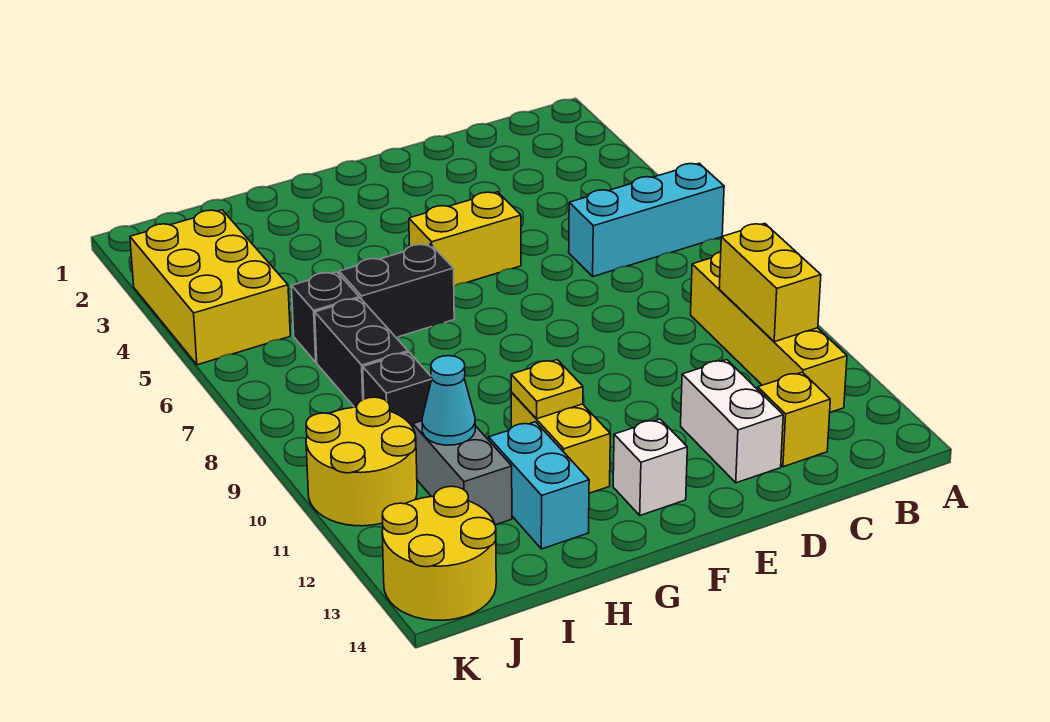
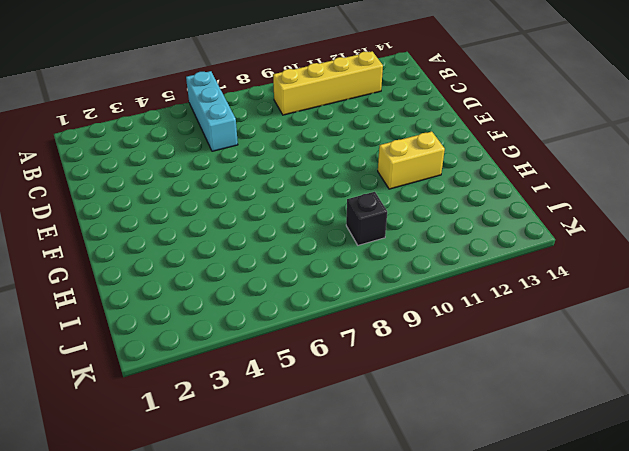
none -> yellow brick C13 level 1
none -> white brick D12:D13 level 1
none -> yellow brick E5:F5 level 1

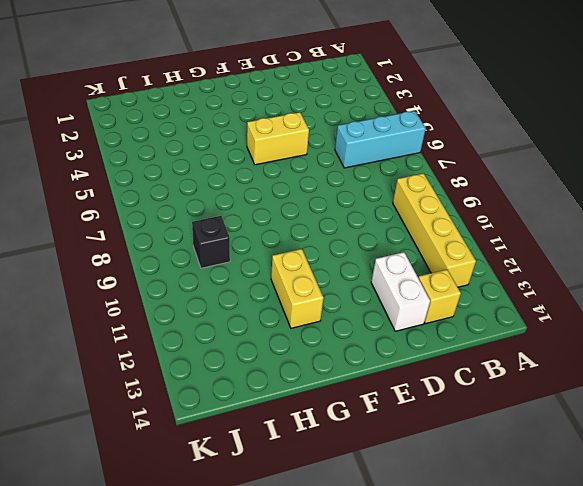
none -> white brick F13 level 1
none -> black brick G6:H6 level 1
none -> cyan brick H12:H13 level 1

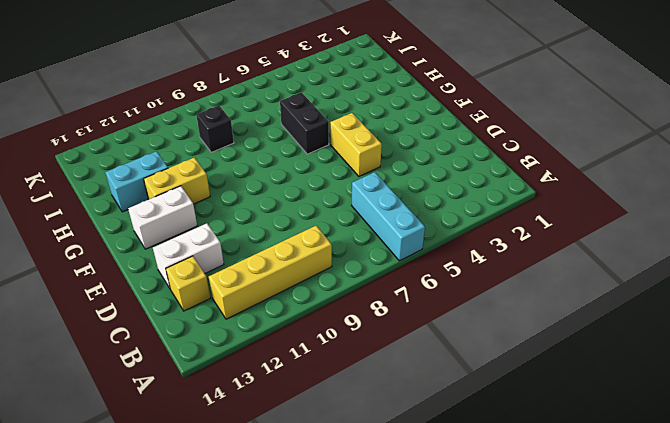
white brick F12:F13 level 1 -> white brick F13 level 1
none -> black brick I6 level 1
none -> black brick I7:I8 level 1
none -> grey brick I11:I12 level 1

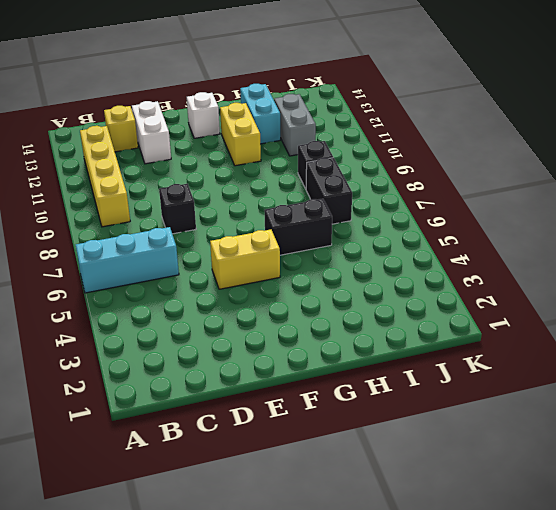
black brick D8 level 1 -> black brick I6 level 1
none -> yellow brick J3:K5 level 1
none -> yellow round brick J10:K11 level 1
none -> yellow round brick J13:K14 level 1

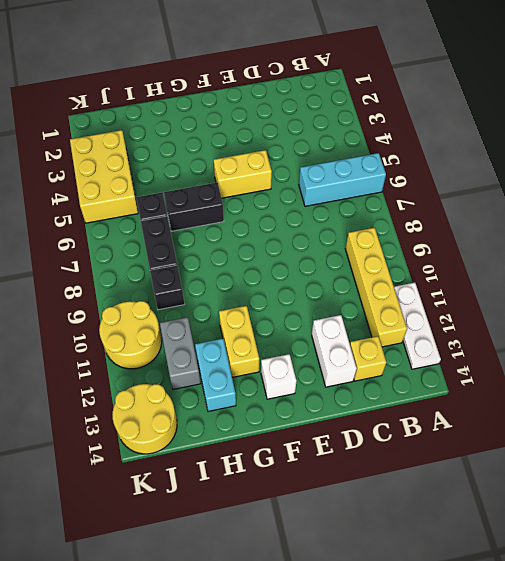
white plate A11:A13 level 1 -> none
none -> yellow brick B10:B11 level 2
none -> yellow plate G11 level 2
none -> cyan cone I11 level 2

